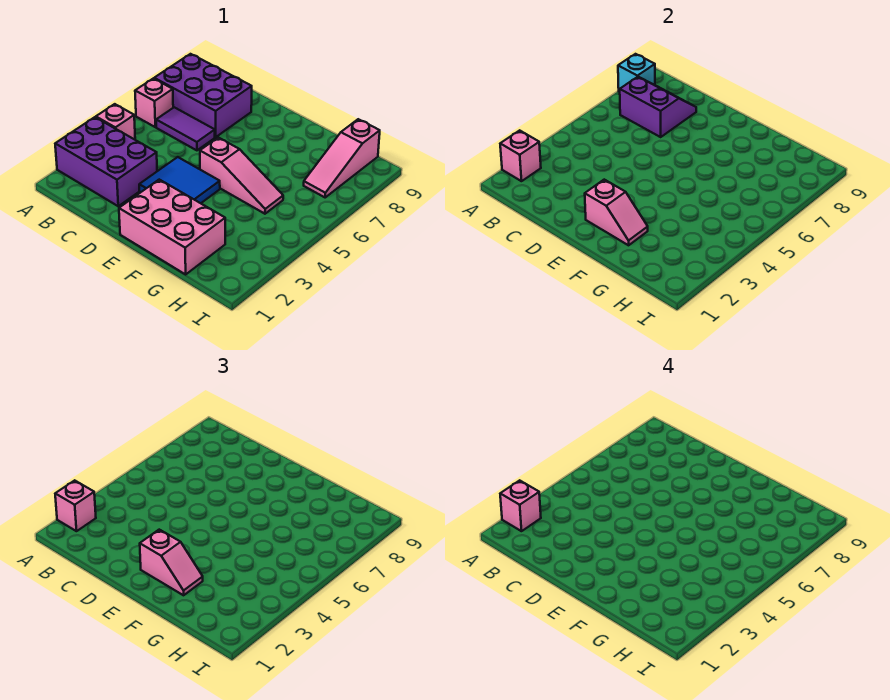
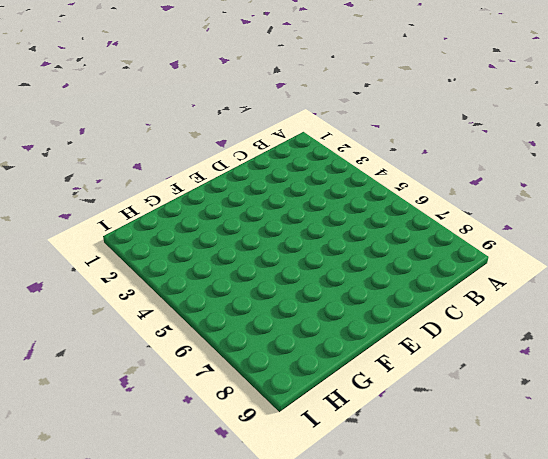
none -> purple brick A2:C3 level 1
none -> pink brick A4 level 1
none -> pink brick A6 level 1

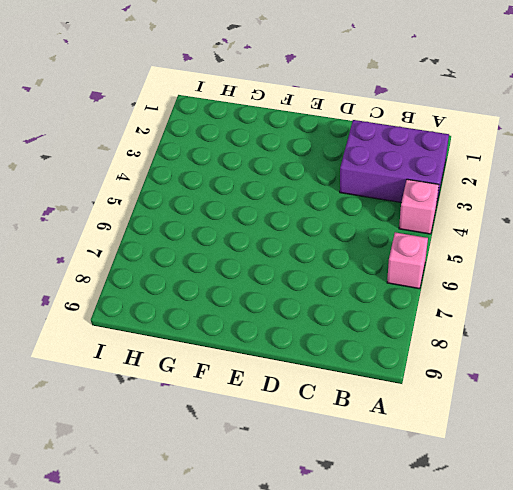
none -> purple brick A7:C8 level 1
none -> purple tile B6:C6 level 1
none -> blue tile D3:E4 level 1

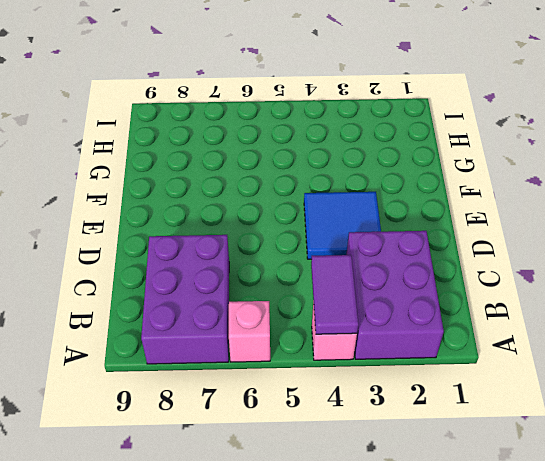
purple tile A4:B4 level 2 -> purple tile B6:C6 level 1
none -> pink brick E1:G2 level 1
none -> pink slope E5:G5 level 1 top E
none -> pink slope H7:H9 level 1 top 9

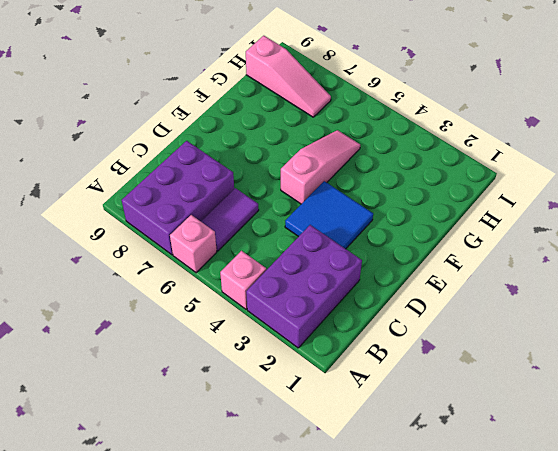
none -> pink brick E1:G2 level 1
none -> pink brick A2 level 2
none -> cyan brick A8 level 2

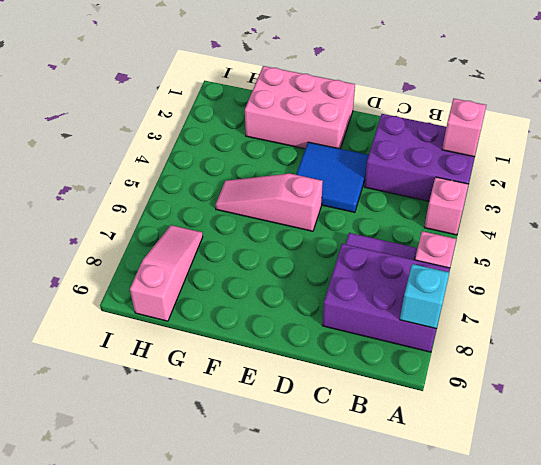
none -> purple slope B7:C8 level 2 top 7
none -> pink slope E2:F2 level 2 top E
none -> pink brick A2 level 3

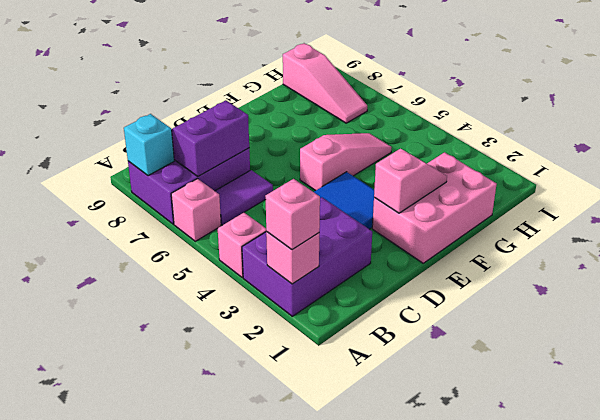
none -> pink slope E2:F2 level 3 top E
none -> pink brick A2 level 4

